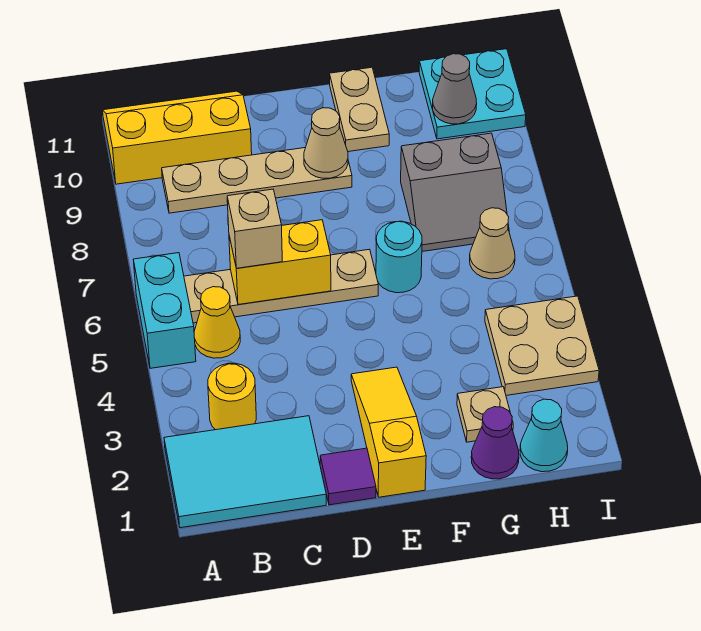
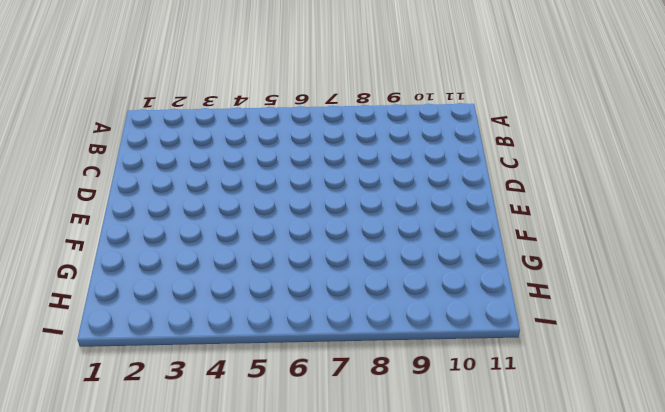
none -> cyan tile A1:C2 level 1
none -> cyan brick A5:A6 level 1
none -> yellow slope A10:C11 level 1 top 10

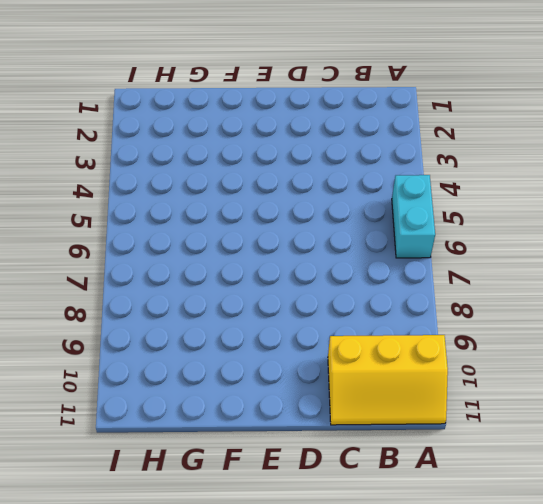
none -> cyan tile A1:C2 level 1
none -> yellow round brick B3 level 1
none -> yellow cone B5 level 1

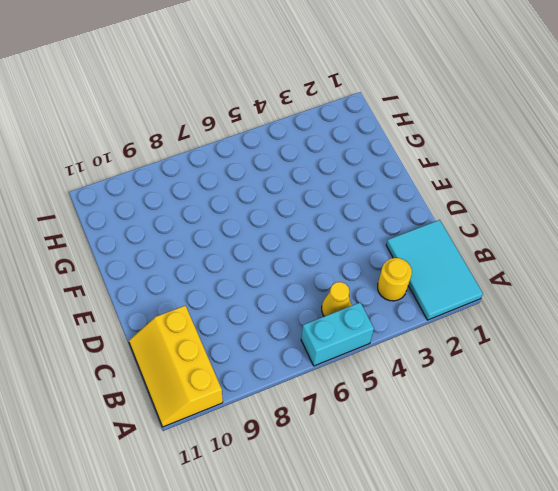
none -> tan plate B6:E6 level 1
none -> tan plate B9:E9 level 1
none -> purple tile D1 level 1

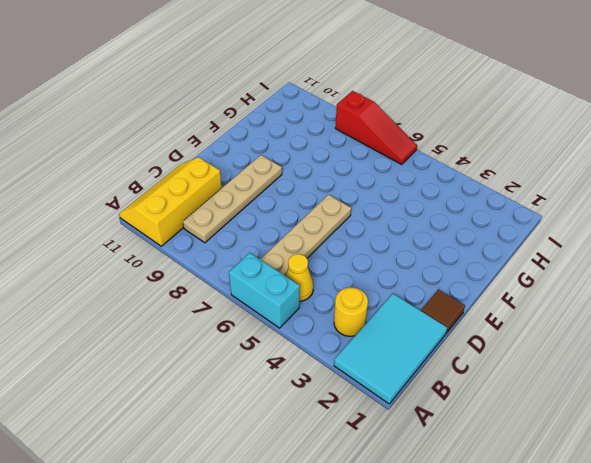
brown tile D1 level 1 -> purple tile D1 level 1
red slope I6:I8 level 1 top 8 -> none
none -> yellow slope E1:E3 level 1 top 1
none -> cyan round brick F6 level 1
none -> tan plate F10:F11 level 1

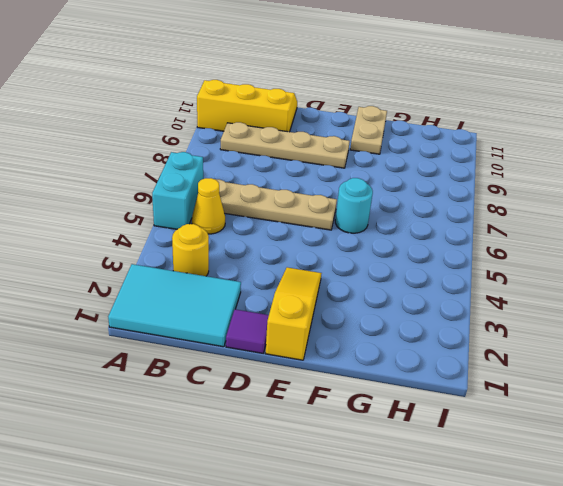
none -> purple cone G1 level 1
none -> tan plate G2 level 1
none -> grey slope G7:H8 level 1 top 8

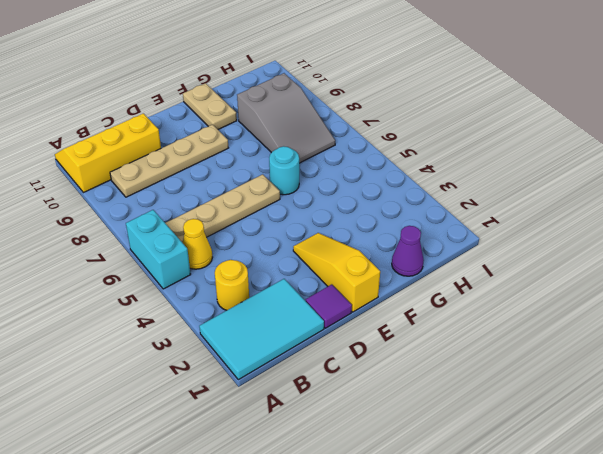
grey slope G7:H9 level 1 top 9 -> grey slope G7:H8 level 1 top 8
none -> tan plate G2 level 1
none -> cyan cone H1 level 1
none -> tan plate H3:I4 level 1

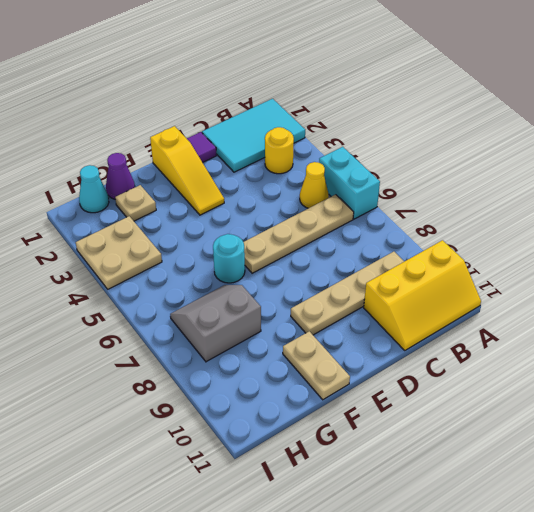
none -> tan cone H6 level 1
none -> cyan plate H10:I11 level 1
none -> yellow brick C6:D6 level 2

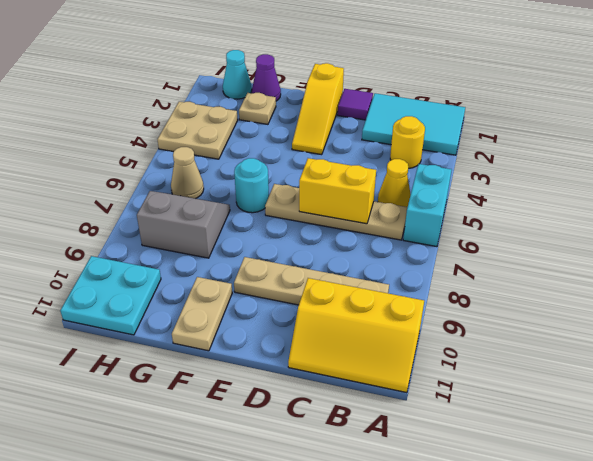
none -> tan cone E9 level 2
none -> grey cone H10 level 2
none -> tan brick C6 level 3

